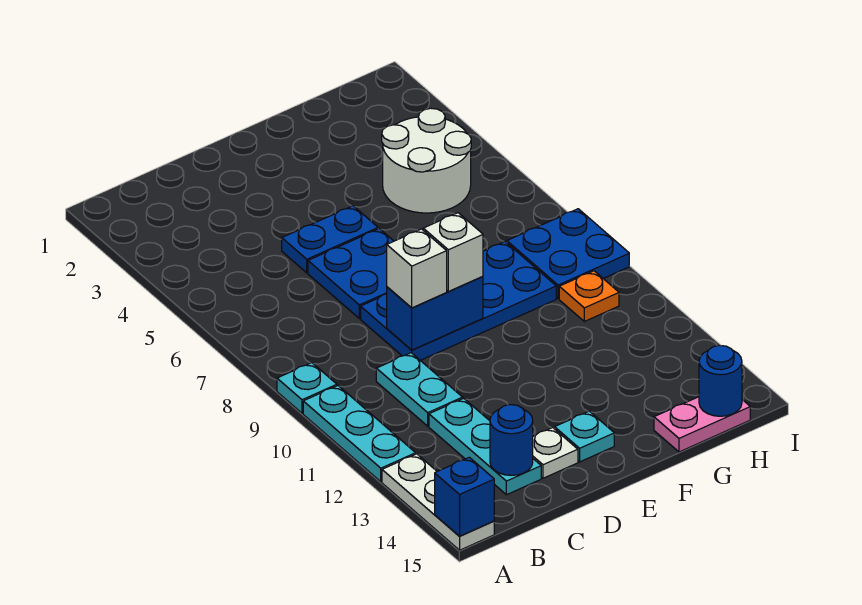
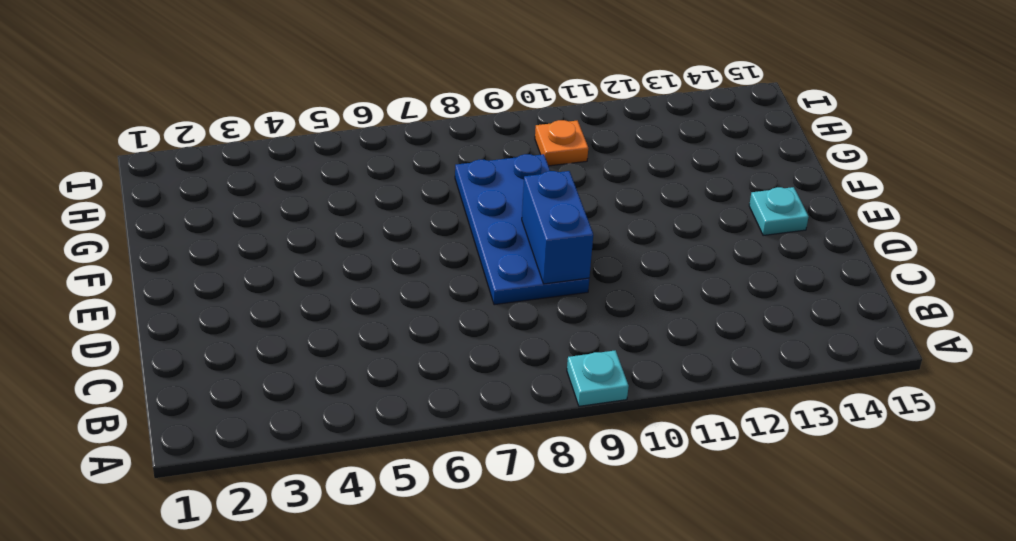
none -> cyan plate A10:A12 level 1
none -> white plate A13:A15 level 1
none -> cyan plate C10:C11 level 1

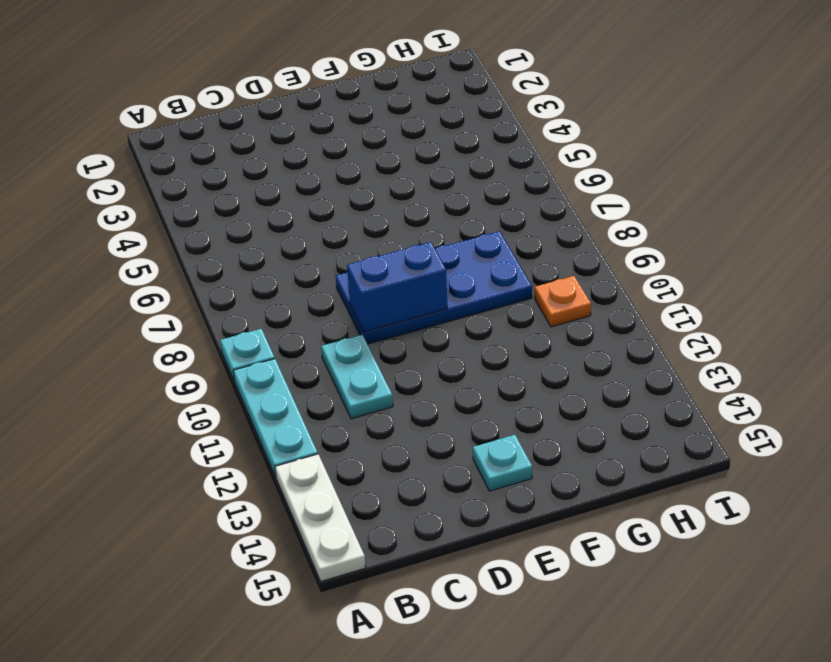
none -> cyan plate C12:C14 level 1
none -> blue plate D5:E5 level 1
none -> blue plate D6:E7 level 1

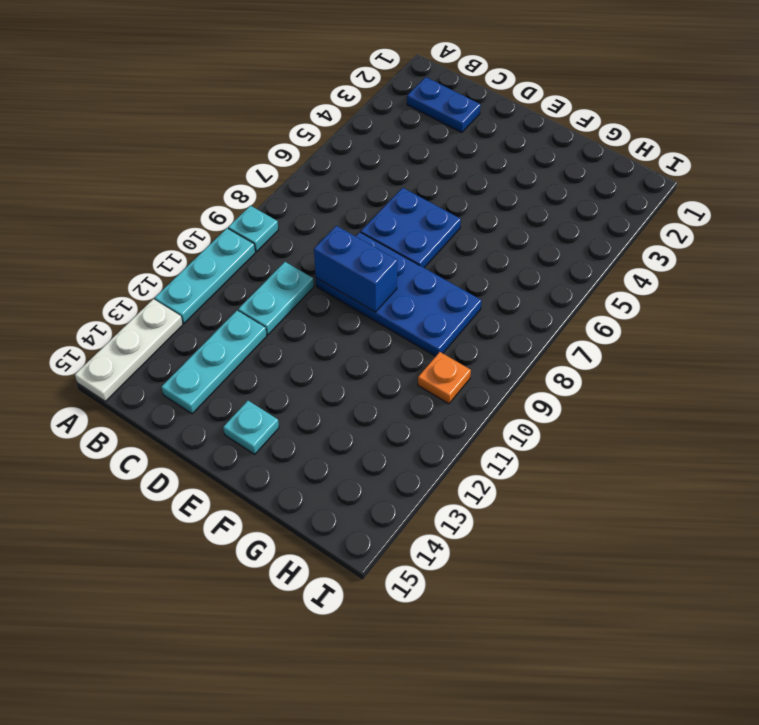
blue plate B2:C2 level 1 -> blue plate D5:E5 level 1
none -> white plate D14 level 1
none -> white round brick G4:H5 level 1
none -> pink plate G15:H15 level 1

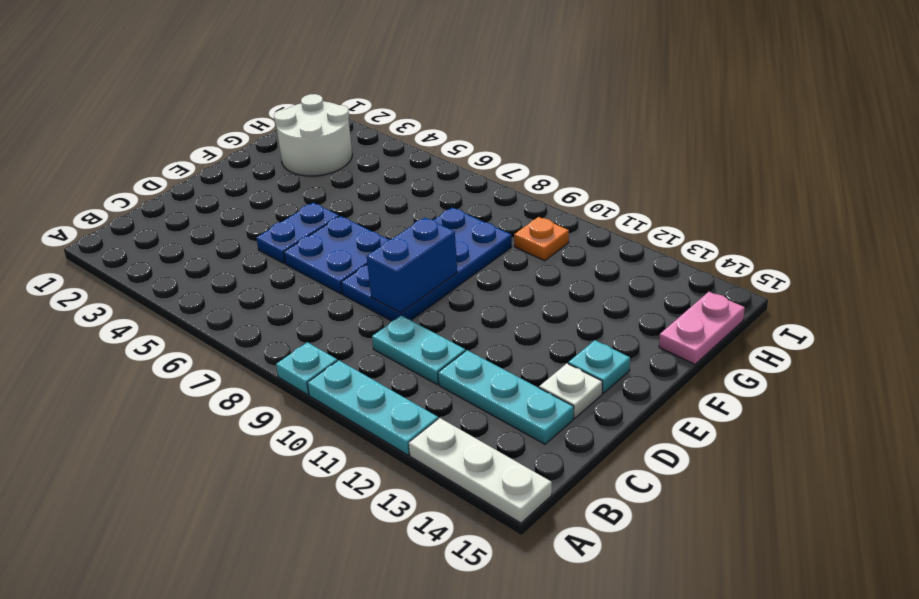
white round brick G2:H3 level 1 -> white round brick G4:H5 level 1
none -> blue plate H8:I9 level 1
none -> blue brick A15 level 2
none -> blue round brick C14 level 2

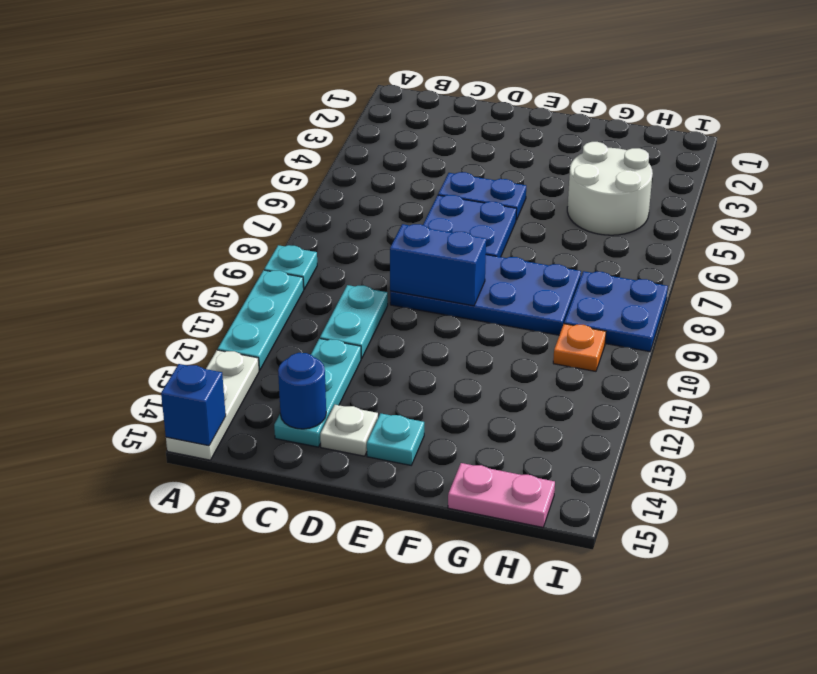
none -> blue round brick H15 level 2
none -> white brick D9 level 3
none -> white brick E9 level 3

